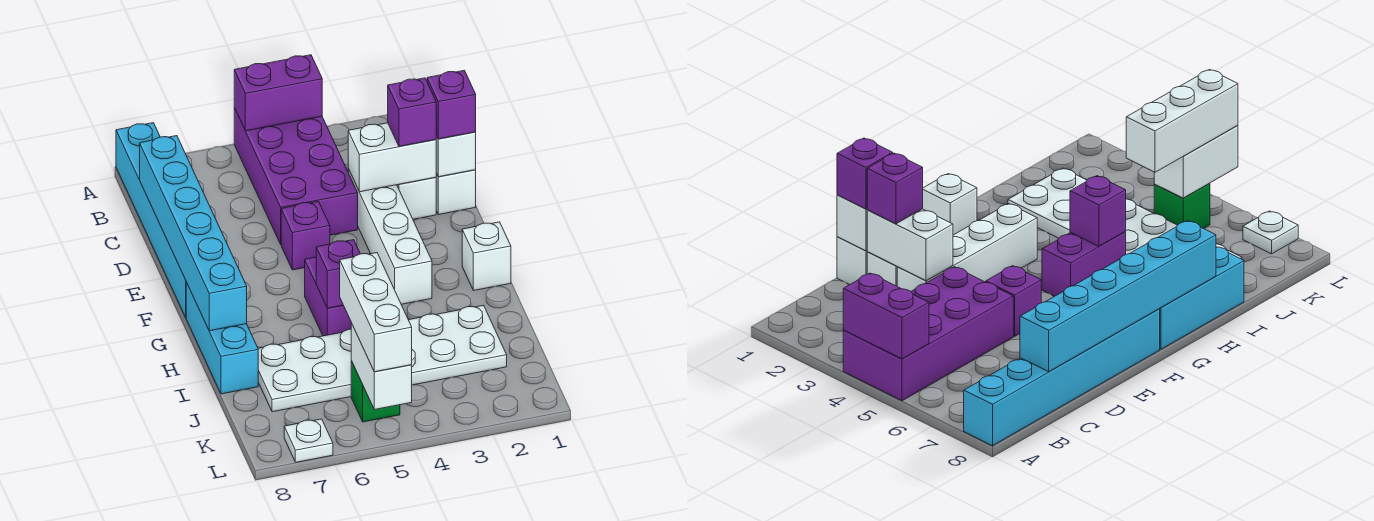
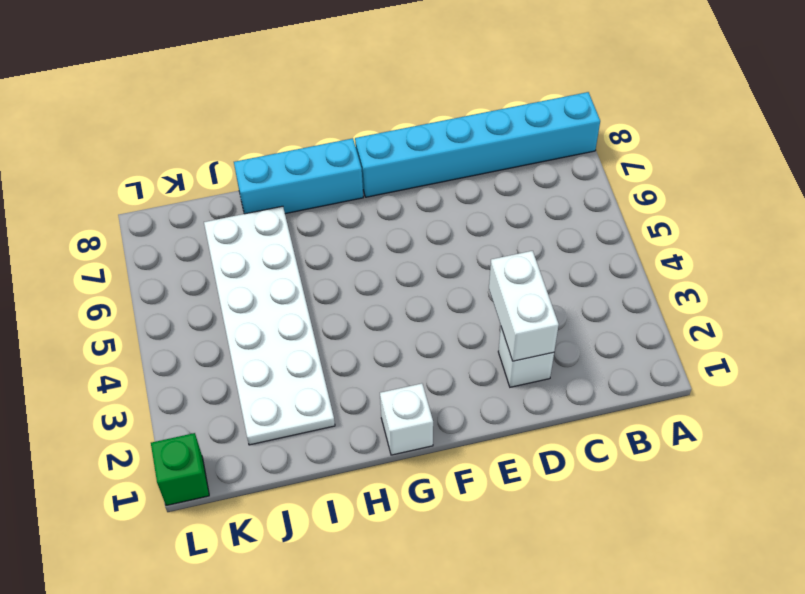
green brick L1 level 1 -> green brick K5 level 1
none -> purple brick A4:D5 level 1
none -> white brick D1 level 1
none -> white brick D3:G3 level 1

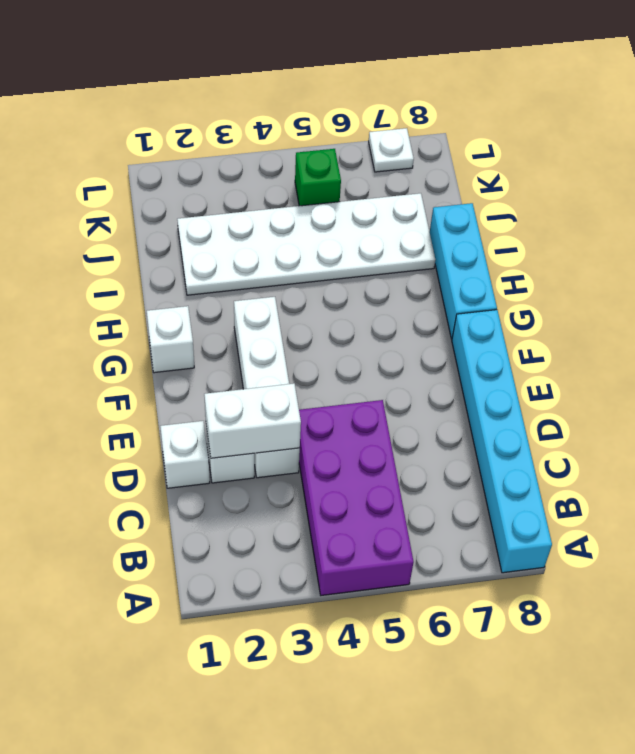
none -> purple brick E5 level 1
none -> purple brick G5:H5 level 1
none -> purple brick A4:A5 level 2

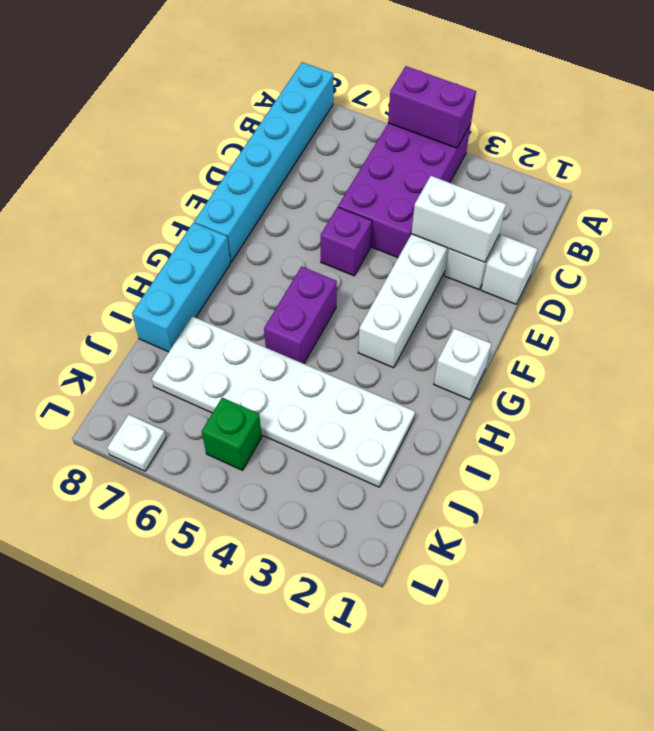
none -> cyan brick C8:H8 level 2
none -> white brick D1 level 2
none -> purple brick H5 level 2

